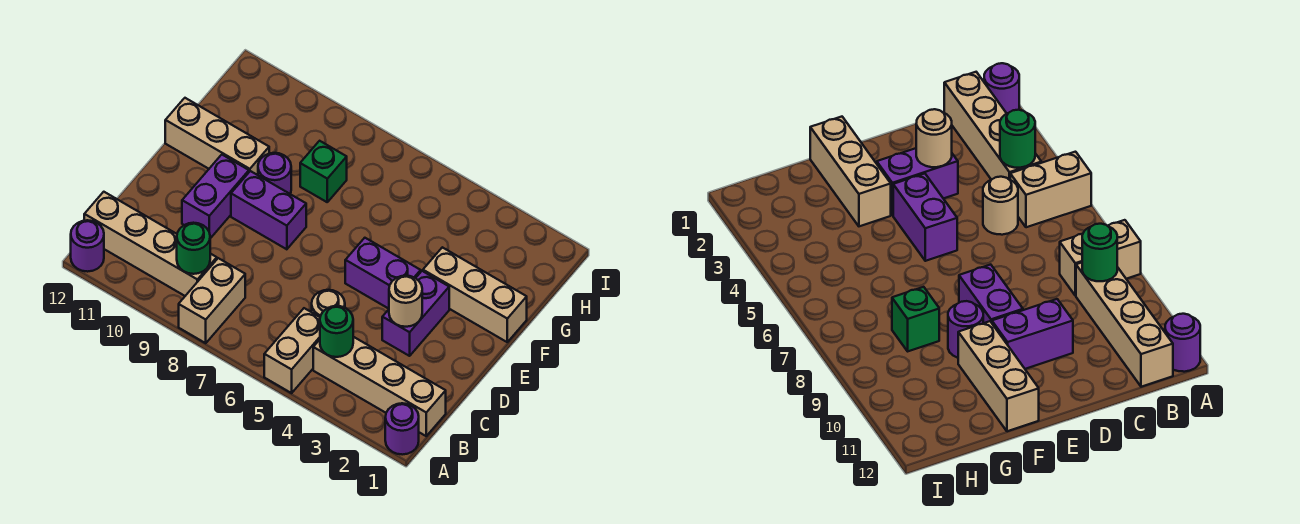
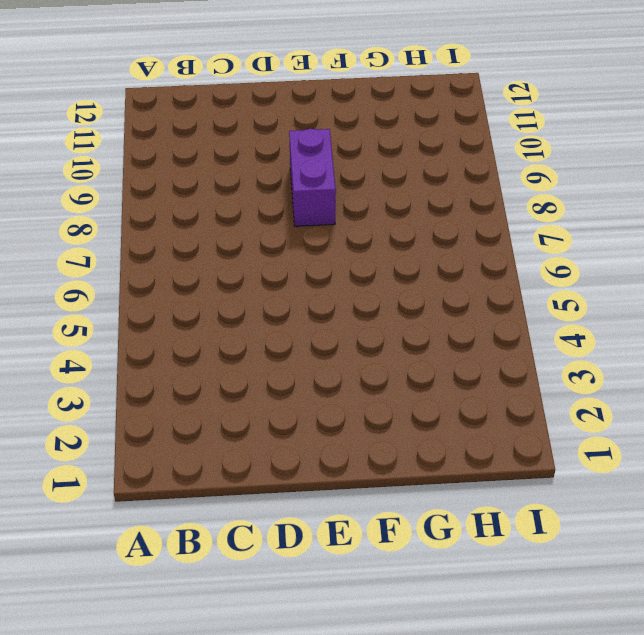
none -> purple round brick A1 level 1
none -> tan brick A5:B5 level 1
none -> tan brick A8:B8 level 1

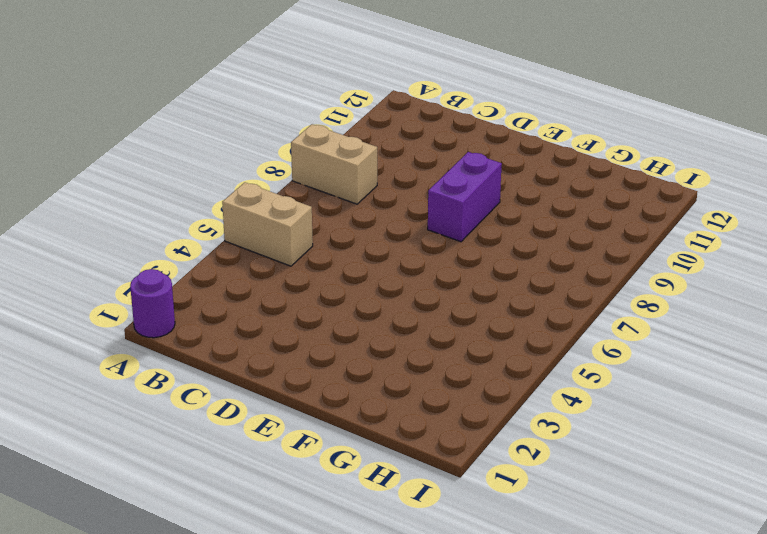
none -> purple round brick A12 level 1
none -> tan brick B1:B4 level 1
none -> tan brick B9:B12 level 1

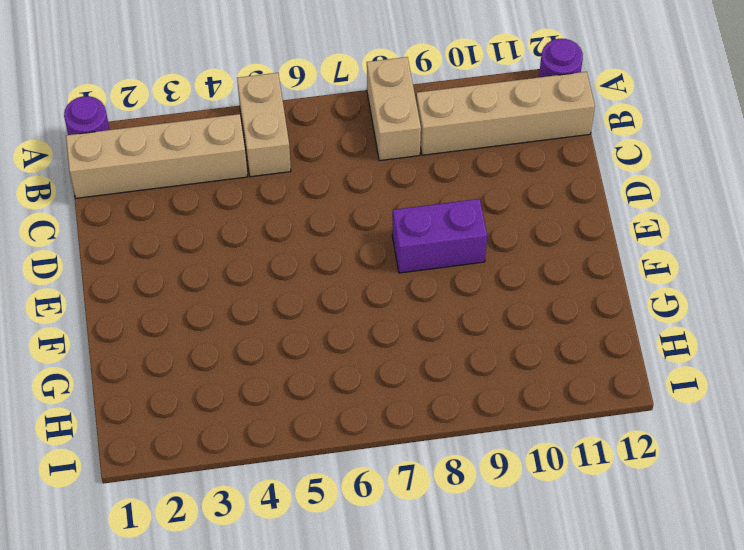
none -> tan round brick C5 level 1
none -> purple brick D3:E3 level 1
none -> purple brick D10:E10 level 1

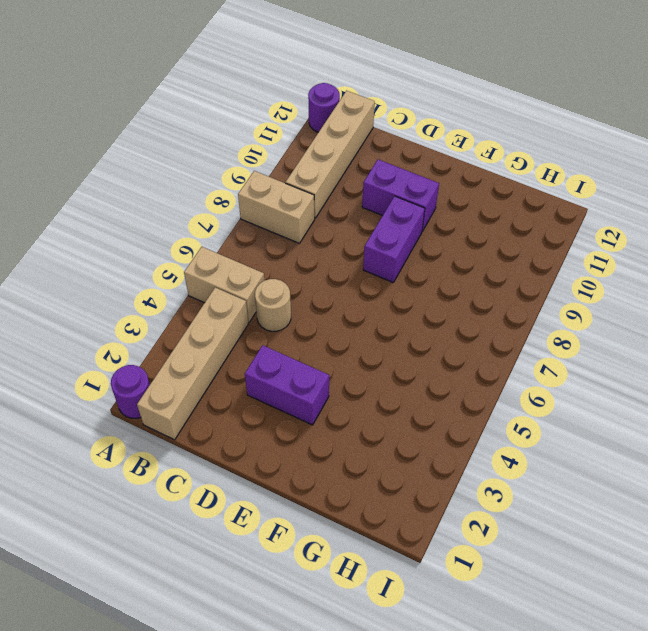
none -> purple brick E4:E5 level 1
none -> tan brick F1:F3 level 1
none -> purple round brick F9 level 1

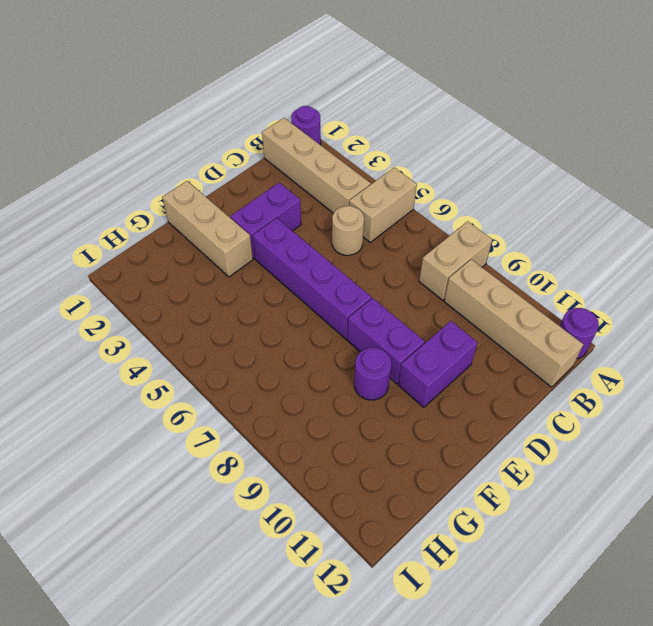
purple brick E4:E7 level 1 -> purple brick E4:E5 level 1
none -> tan brick F10:F12 level 1
none -> green brick G8 level 1
none -> green round brick B4 level 2

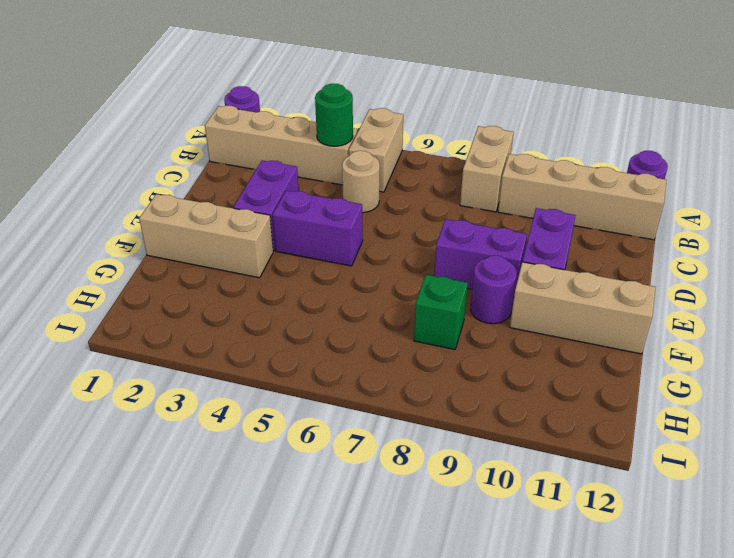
none -> green round brick B9 level 2
none -> tan round brick D3 level 2

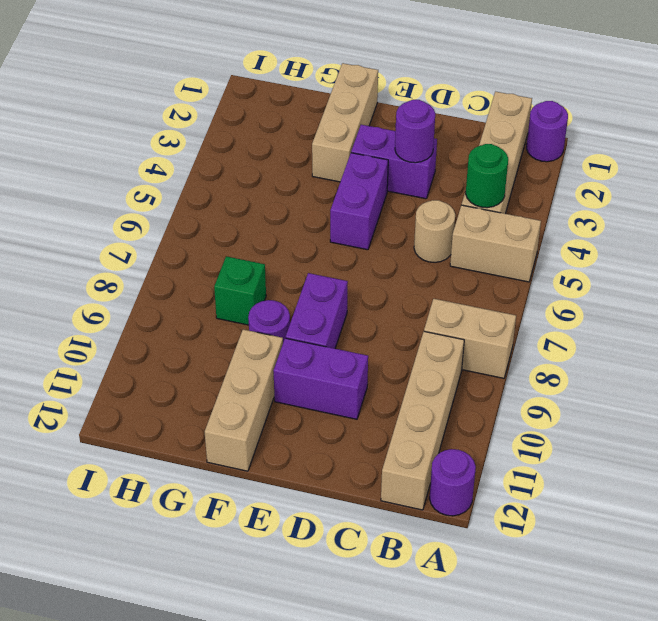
purple round brick D3 level 2 -> tan round brick D3 level 2
none -> green round brick B9 level 2

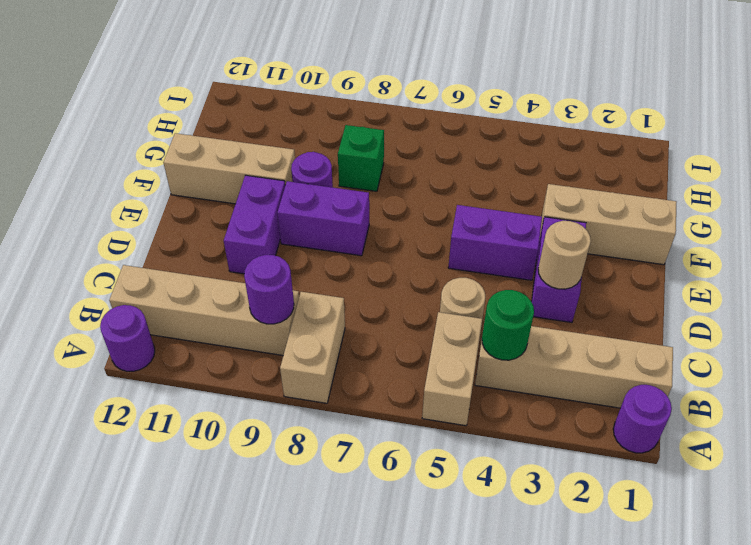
purple round brick B9 level 2 -> green round brick B9 level 2

